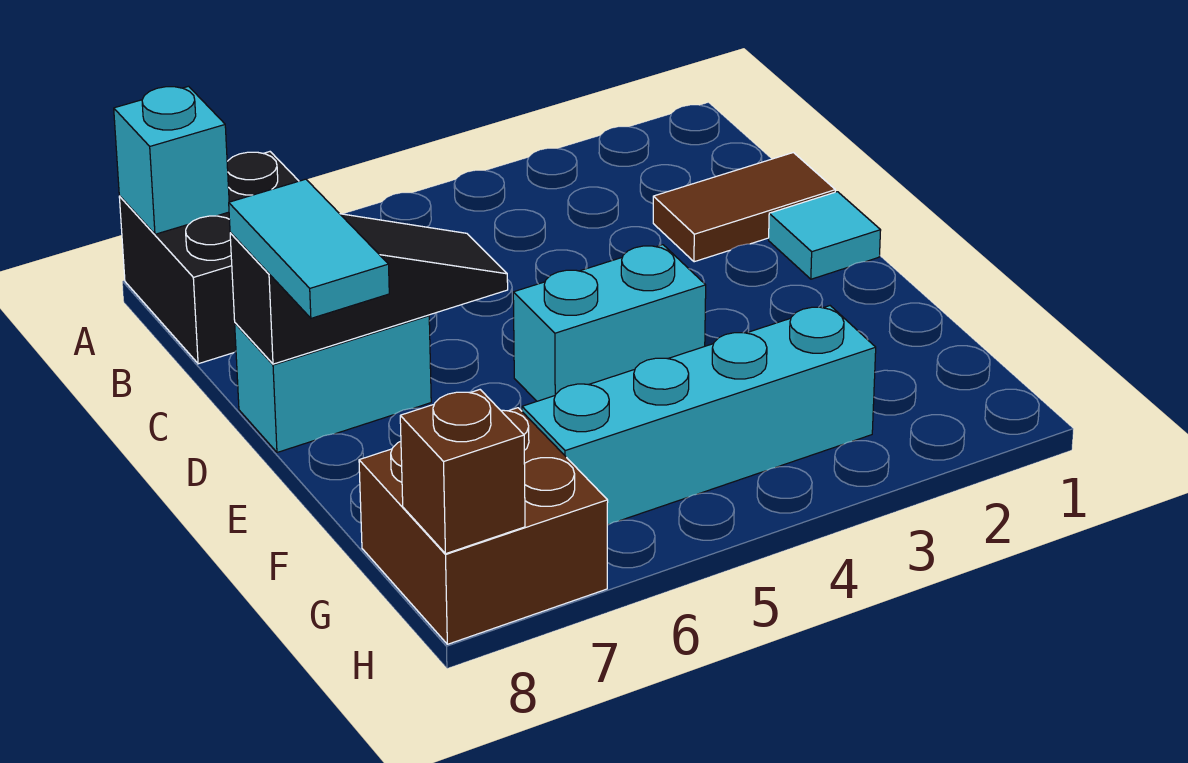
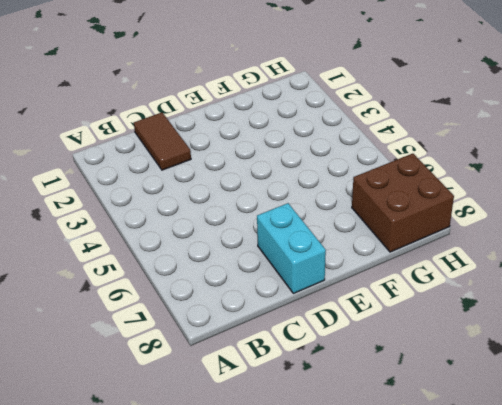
none -> black brick A7:B8 level 1
none -> cyan tile D1 level 1

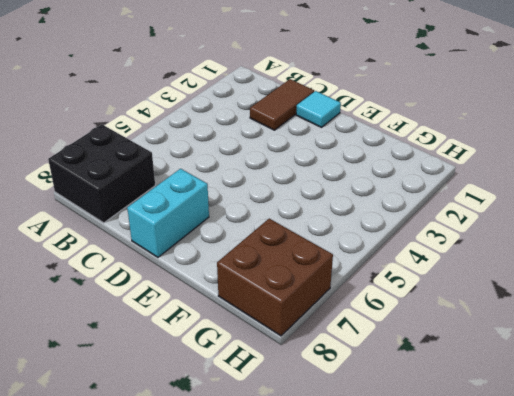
none -> cyan brick E4:E5 level 1
none -> cyan brick G3:G6 level 1

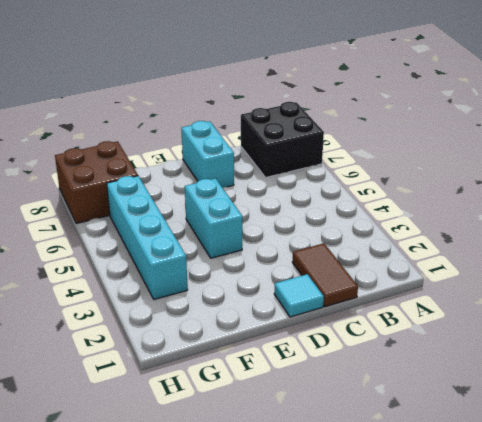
none -> cyan brick A8 level 2
none -> black slope D6:D8 level 2 top 8

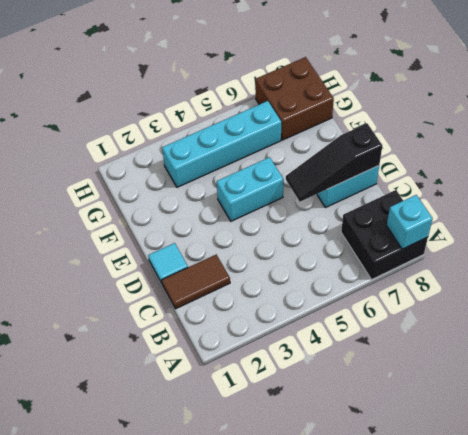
none -> brown brick H8 level 2
none -> cyan tile D8:E8 level 3

